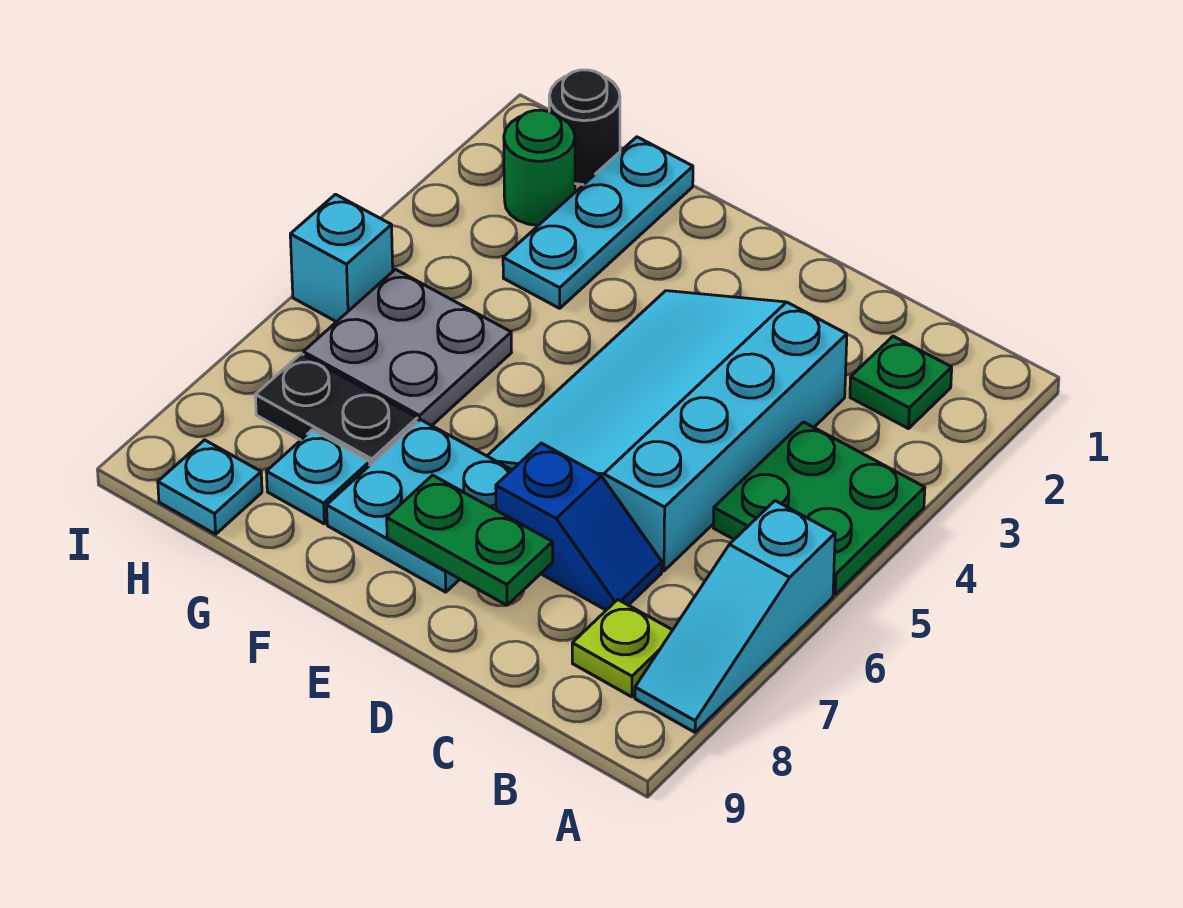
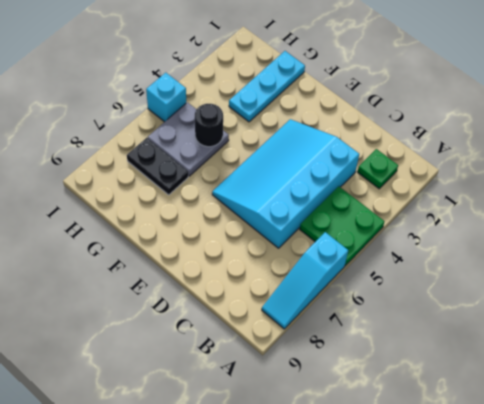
black round brick G5 level 2 -> black round brick H1 level 1
none -> lime plate B8 level 1
none -> blue slope C7:D7 level 1 top D
none -> cyan plate E7:F8 level 1

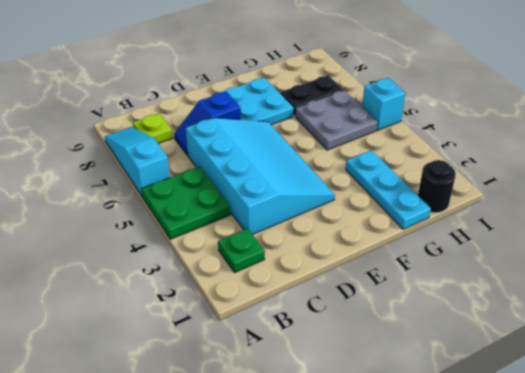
none -> cyan plate G8 level 1
none -> green round brick H2 level 1
none -> cyan plate H9 level 1

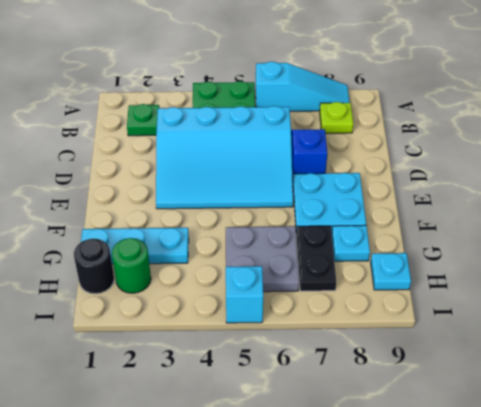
none -> green plate D8:E8 level 2

